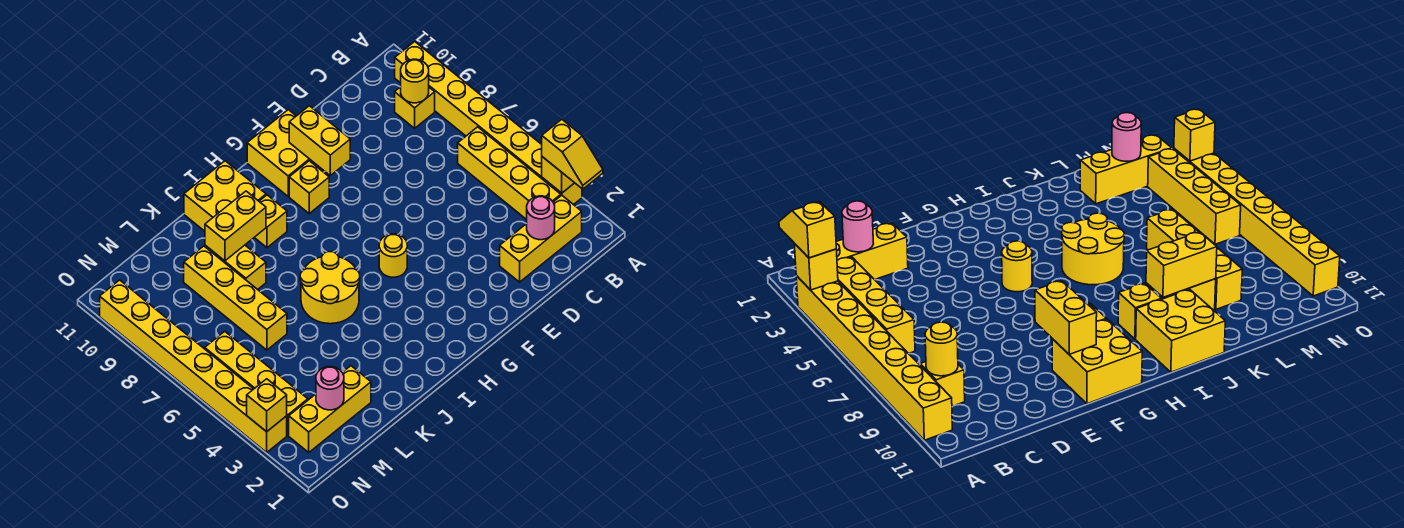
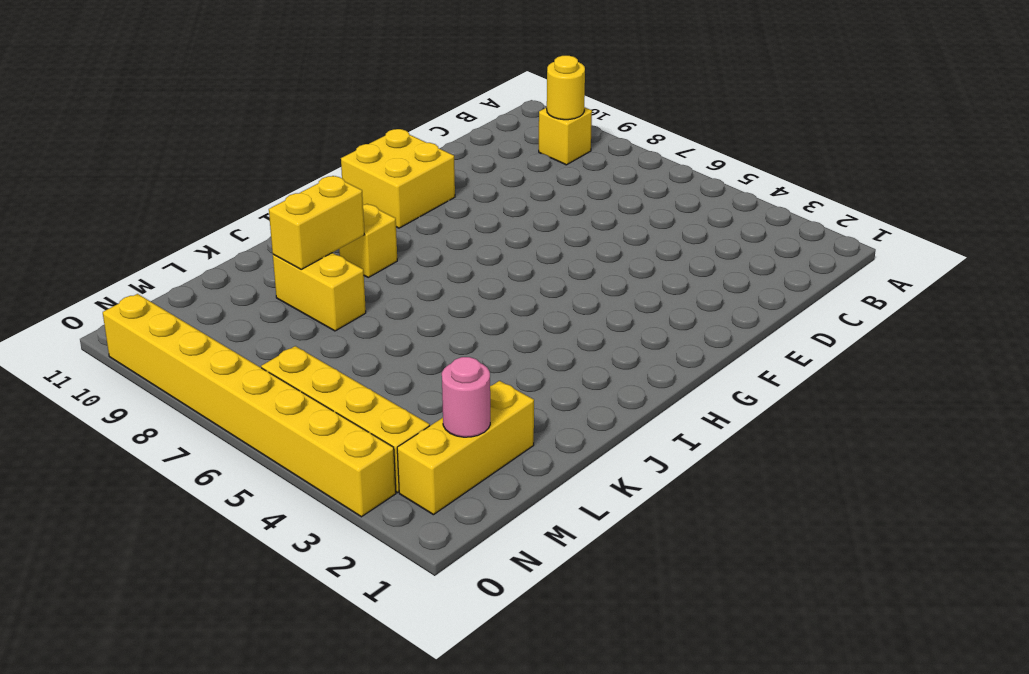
none -> yellow brick A3:A10 level 1
none -> yellow brick B2:D2 level 1
none -> yellow brick B3:B6 level 1

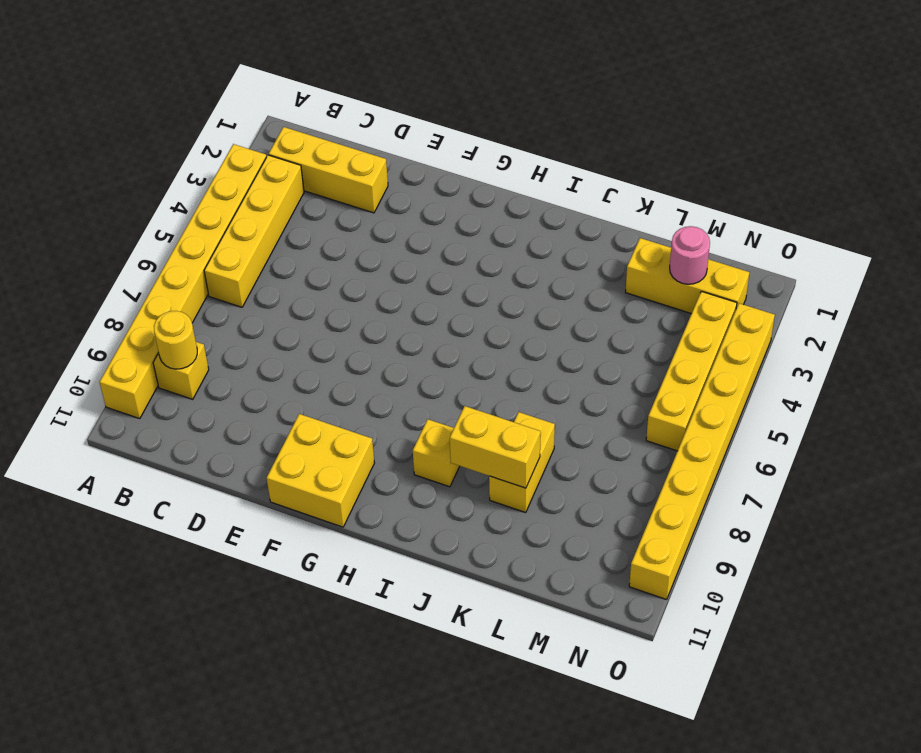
none -> yellow round brick G5 level 1
none -> yellow brick G9 level 1
none -> yellow round brick I5:J6 level 1

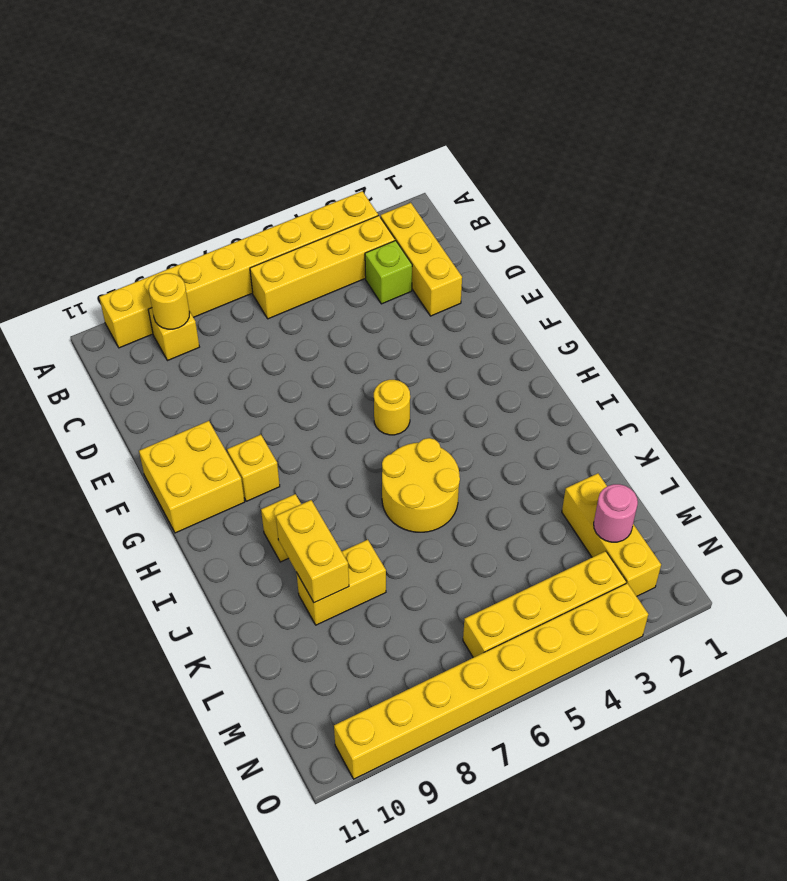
lime brick C3 level 1 -> none
none -> yellow brick I10:J11 level 1
none -> yellow brick L6:L9 level 1
none -> yellow brick A3 level 2

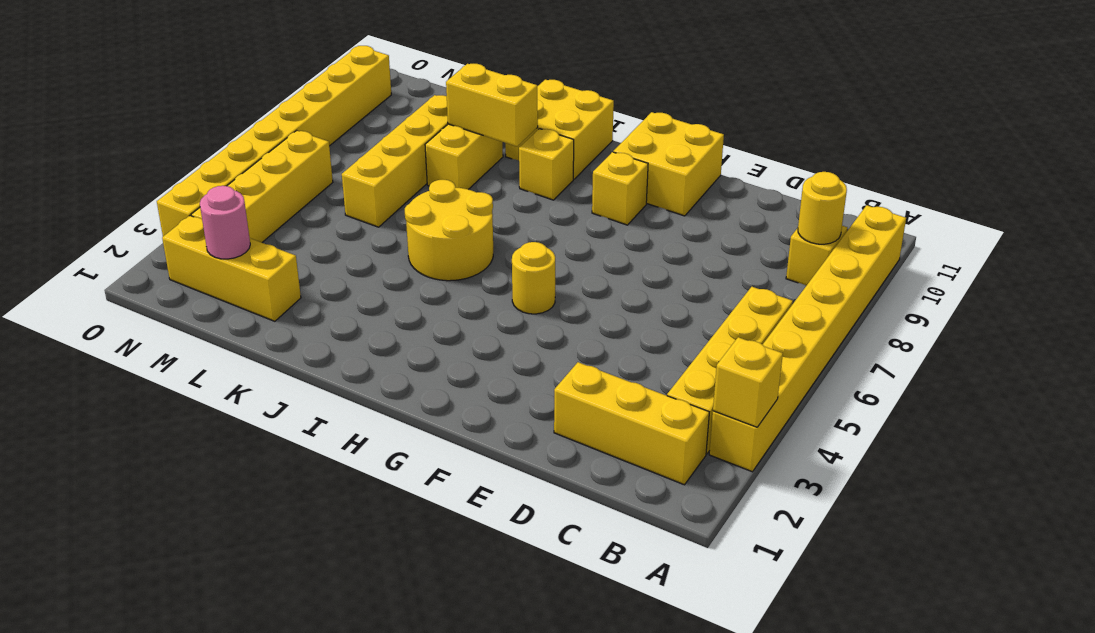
none -> pink round brick C2 level 2
none -> yellow brick F9:F10 level 2
none -> yellow brick O3 level 2

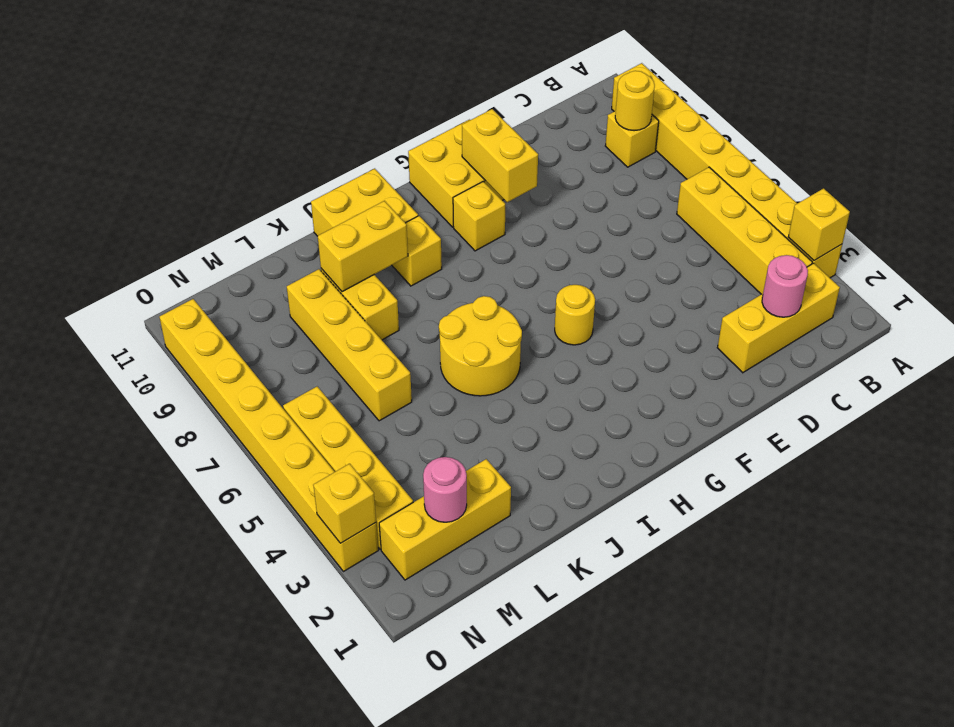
none -> yellow slope A2:A3 level 3 top 3

